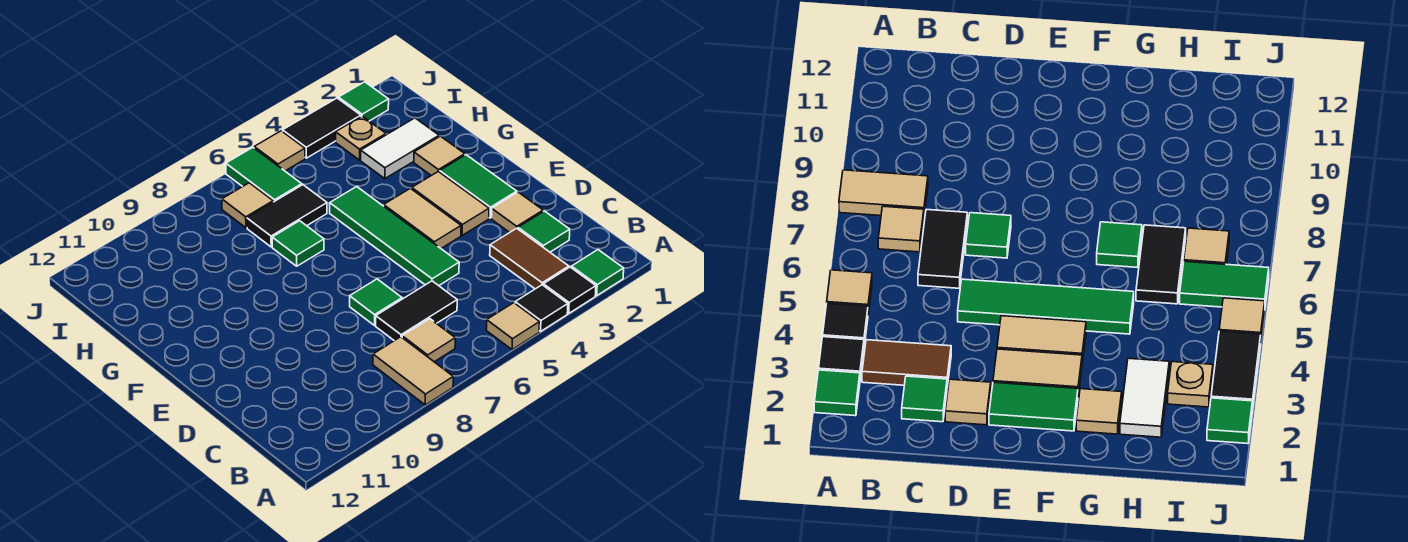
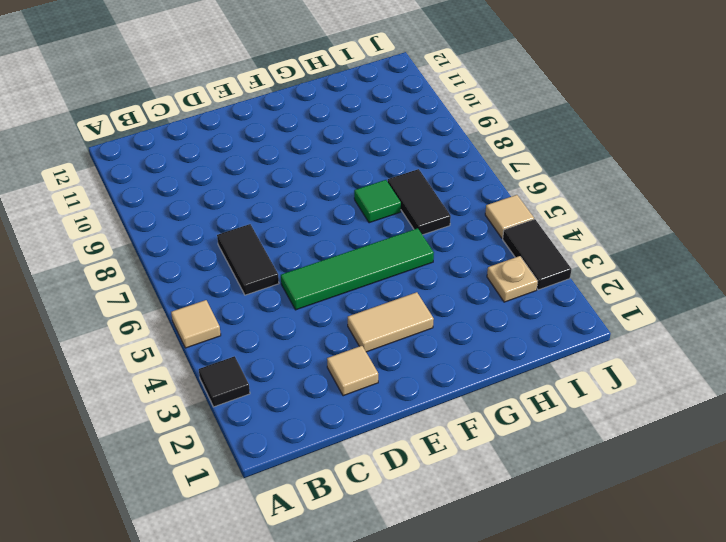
none -> green tile A2 level 1
none -> black tile A4 level 1
none -> tan tile A8:B8 level 1

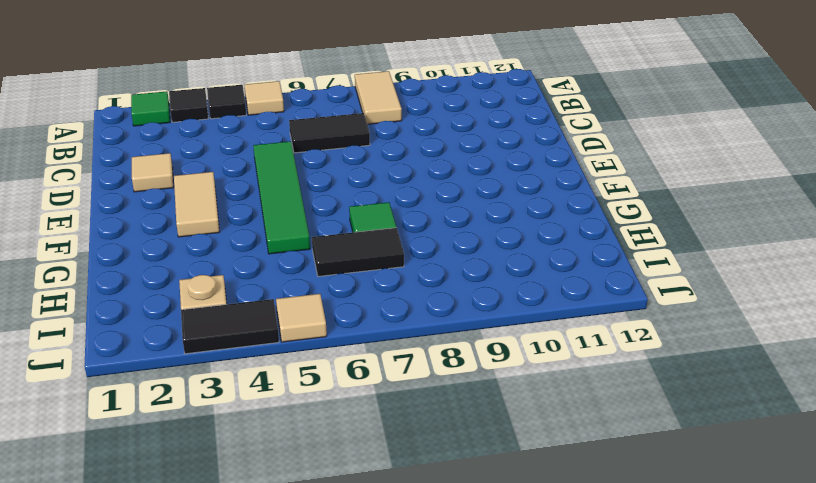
none -> brown tile B3:C3 level 1
none -> tan tile B7 level 1
none -> green tile C2 level 1

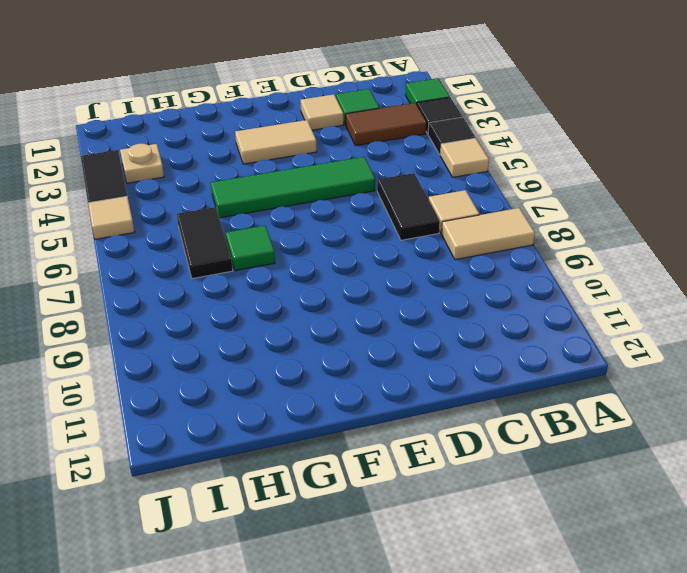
none -> green tile D7 level 1
none -> green tile E2:F2 level 1
none -> tan tile E4:F4 level 1

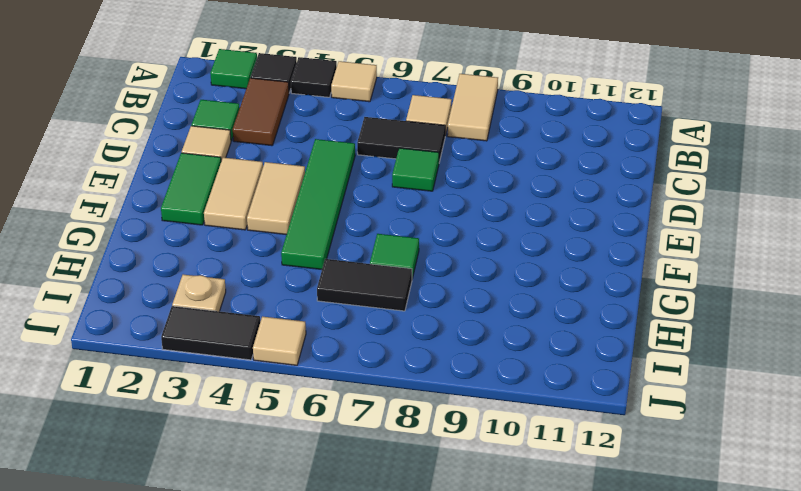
none -> tan tile G2 level 1
none -> white tile H2:H3 level 1
none -> green tile I6:J6 level 1

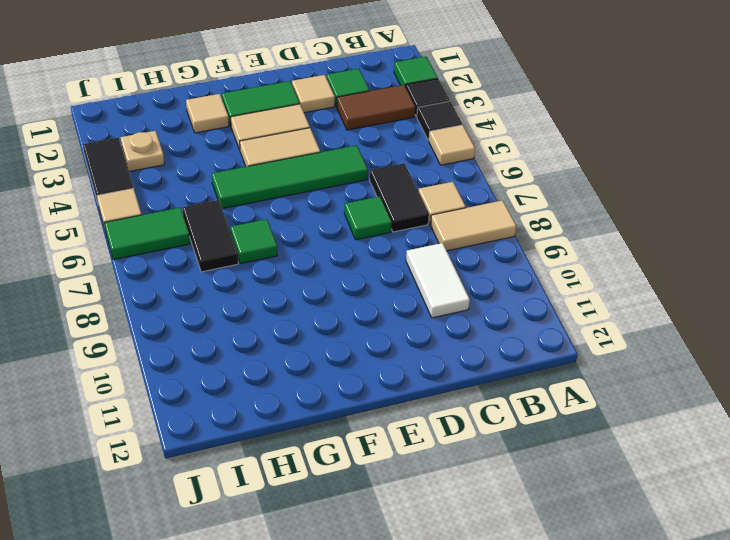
white tile C9:C10 level 1 -> white tile H2:H3 level 1
none -> tan tile I7 level 1
none -> green tile J2 level 1

